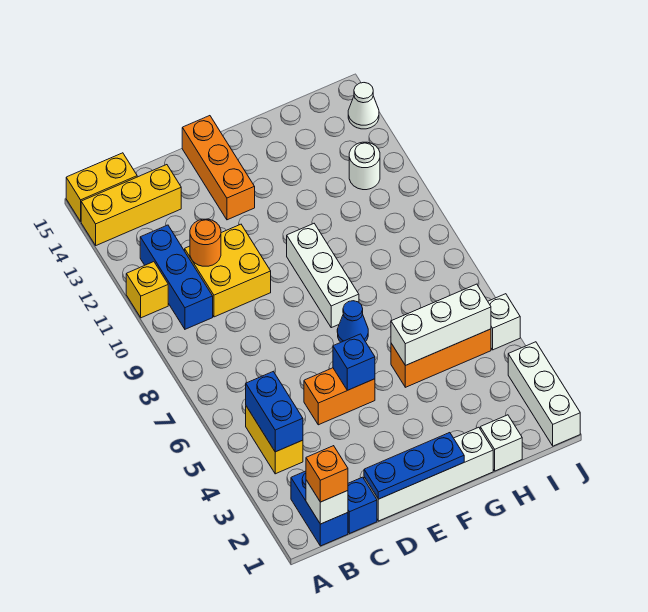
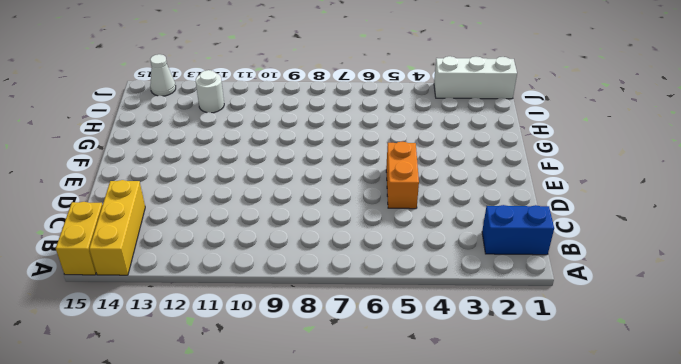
none -> yellow brick A11 level 1
none -> yellow brick B4:B5 level 1
none -> blue brick B10:B12 level 1

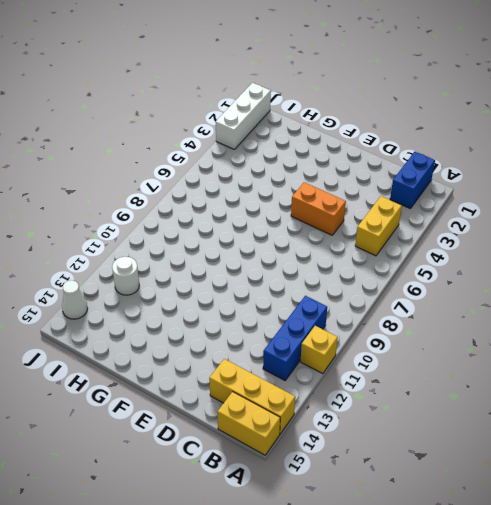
none -> blue brick C1 level 1
none -> yellow brick C10:D11 level 1
none -> white brick D1:G1 level 1

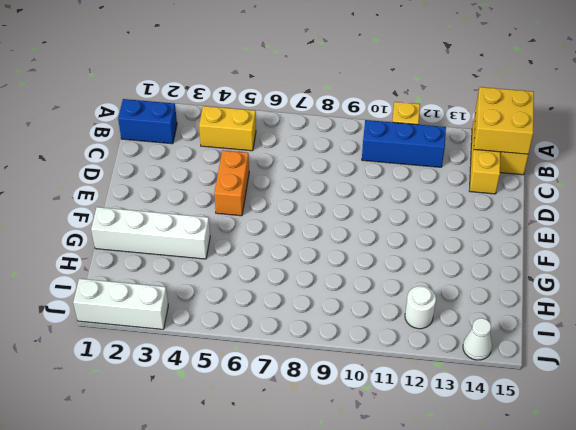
yellow brick A14:B15 level 2 -> yellow brick C10:D11 level 1
white brick G1:G4 level 1 -> white brick D1:G1 level 1
none -> blue brick C1 level 1
none -> orange brick E13:E15 level 1
none -> blue cone F7 level 1

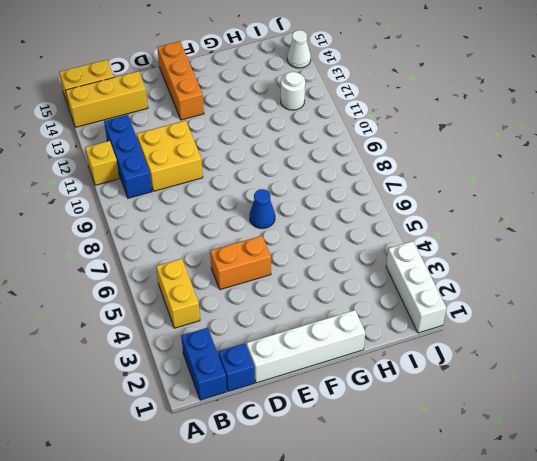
none -> white brick F8:F10 level 1
none -> orange brick G5:I5 level 1
none -> white brick H1 level 1

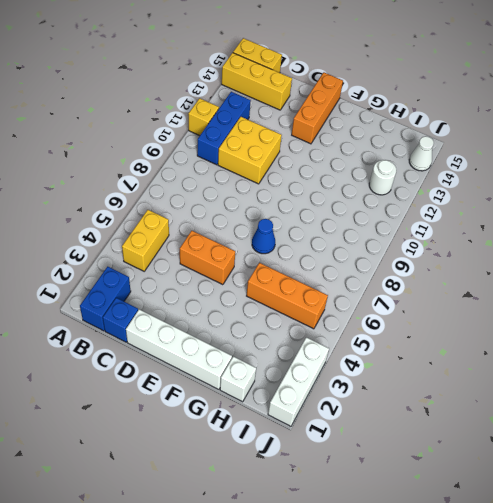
none -> white brick F8:F10 level 1
none -> white brick J5 level 1
none -> white brick B1 level 2

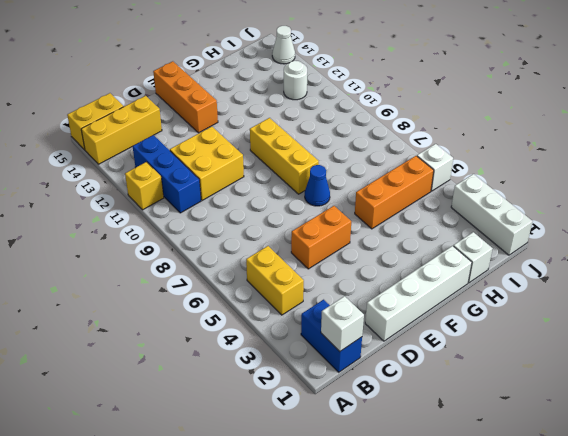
yellow brick F8:F10 level 1 -> white brick F8:F10 level 1
none -> blue brick C1 level 1
none -> blue brick B4:B5 level 2
none -> orange round brick C11 level 2

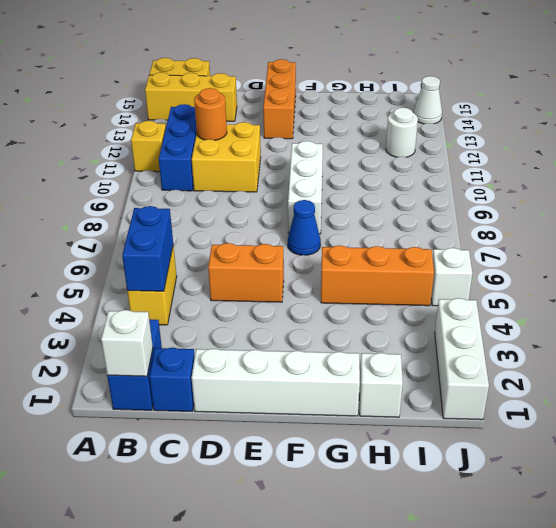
none -> blue plate D1:F1 level 2
none -> blue brick E5 level 2
none -> white brick G5:I5 level 2

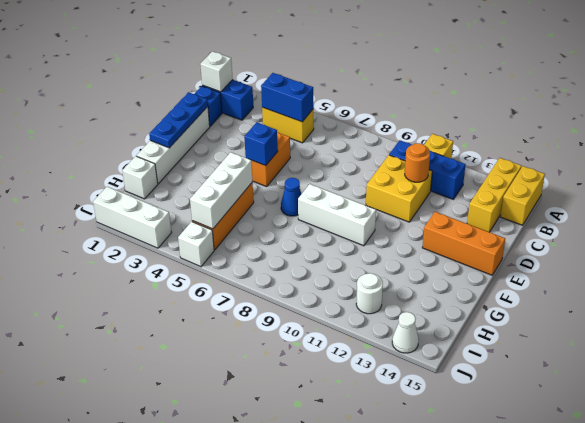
none -> orange brick B1 level 3

